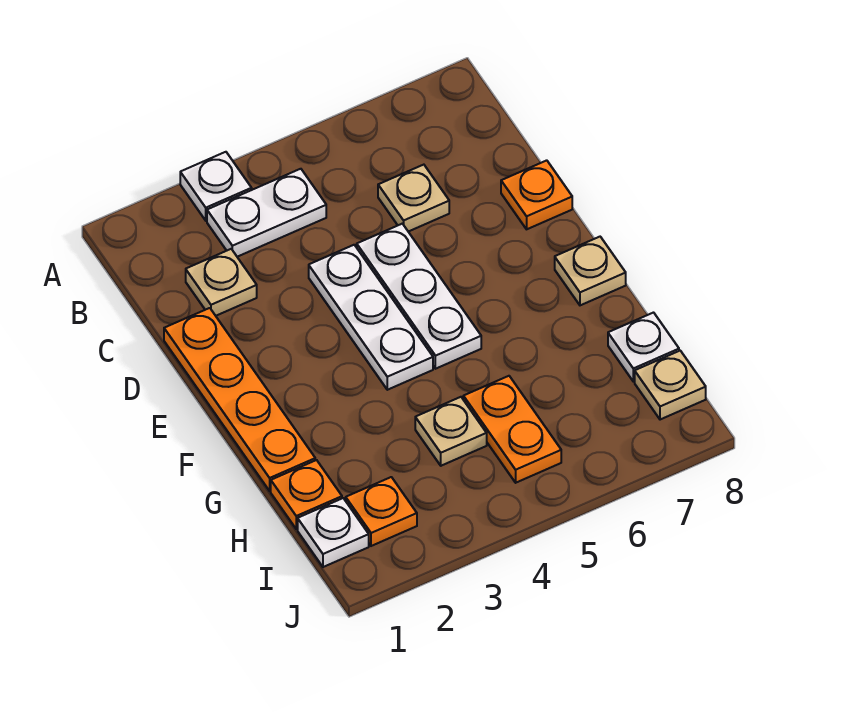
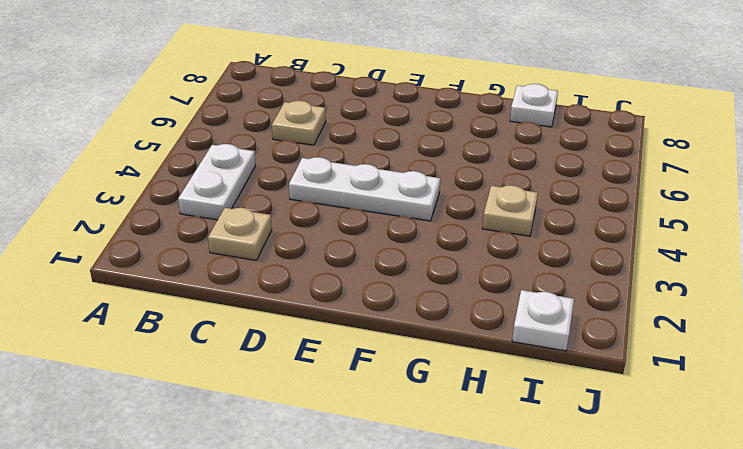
none -> white plate A3 level 1
none -> orange plate D1:G1 level 1
none -> white plate D5:F5 level 1

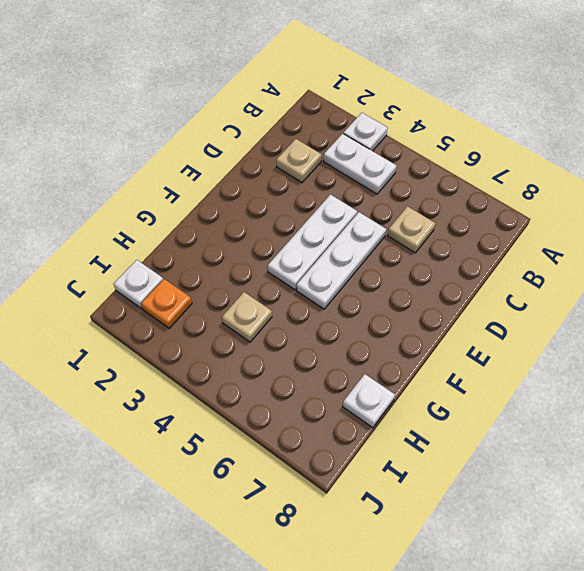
none -> orange plate D1:G1 level 1
none -> orange plate D8 level 1
none -> tan plate F8 level 1

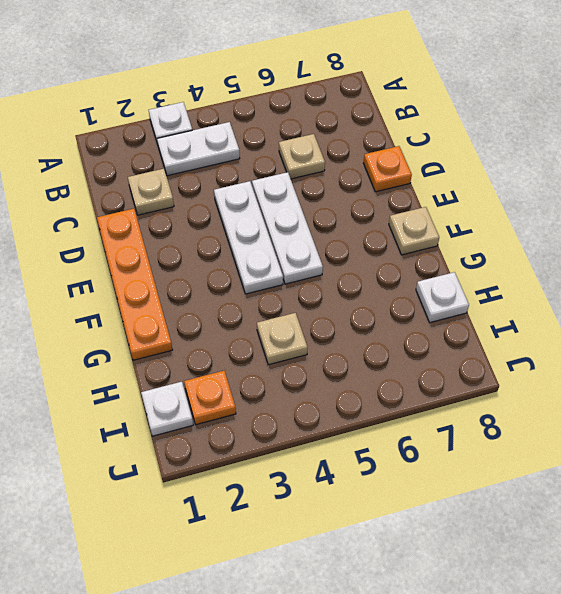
none -> orange plate H1 level 1
none -> orange plate H5:I5 level 1
none -> tan plate I8 level 1

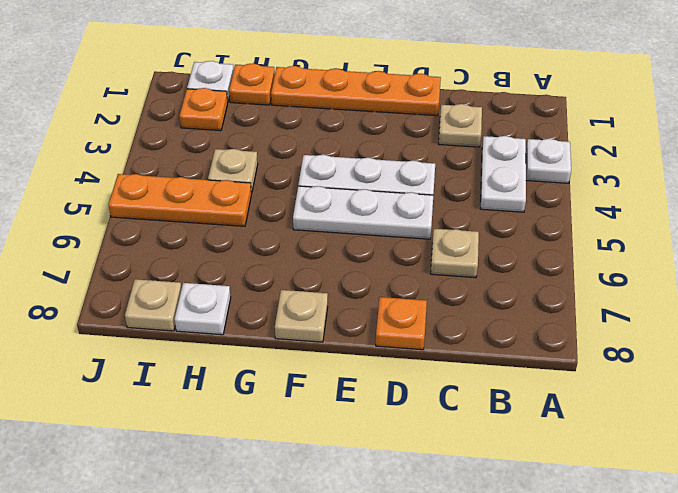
orange plate H5:J5 level 1 -> orange plate H5:I5 level 1

